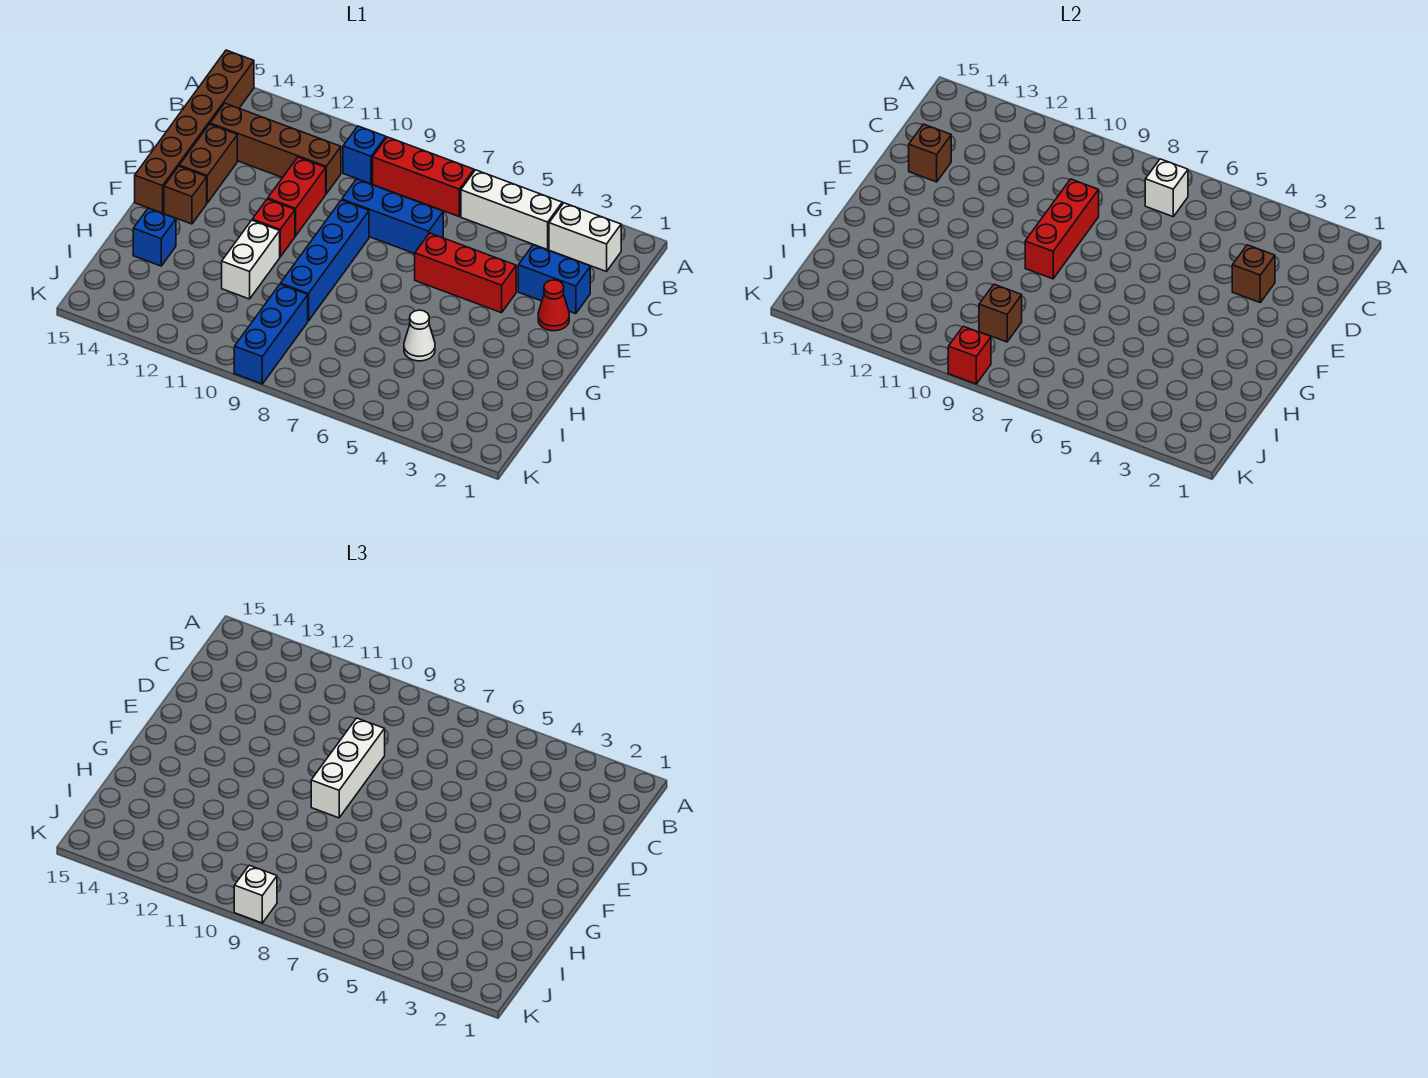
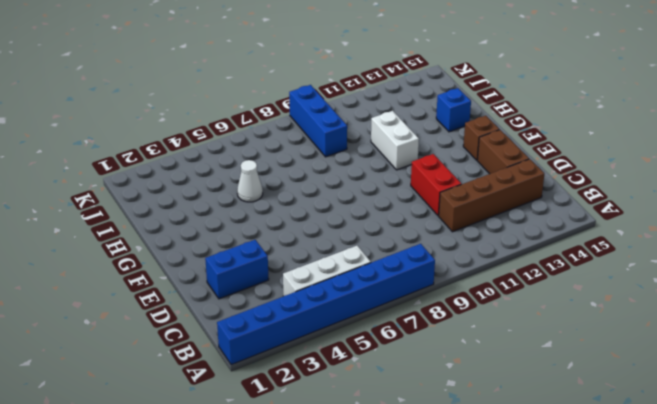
blue brick A1:A8 level 1 -> none
none -> brown brick A15:F15 level 1
none -> white brick B2:B3 level 1
none -> red brick B7:B9 level 1

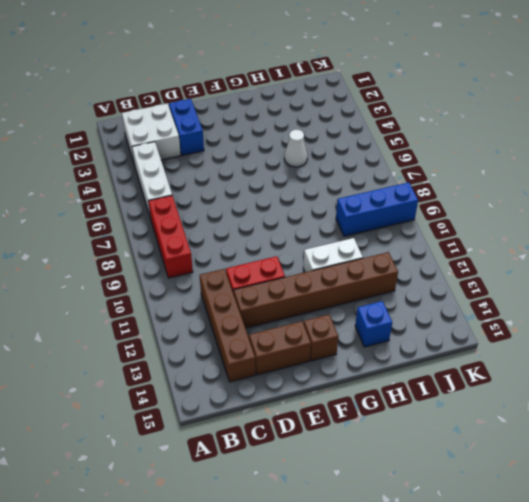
white brick B2:C3 level 1 -> white brick B2:B3 level 1
brown brick D12:I12 level 1 -> brown brick A15:F15 level 1
none -> blue brick B10 level 1
none -> blue brick D7:D9 level 1
none -> red cone E2 level 1

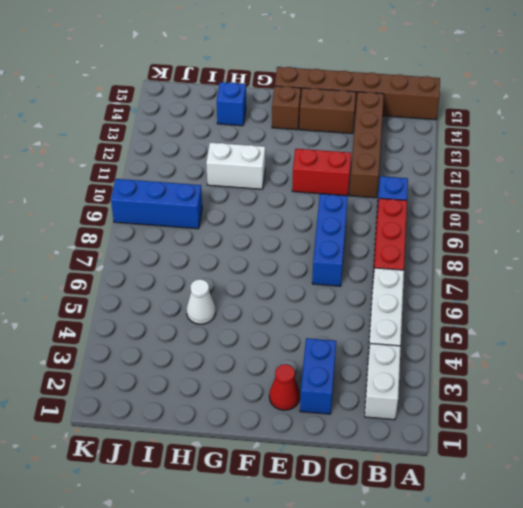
none -> red brick E4:E6 level 1
none -> blue brick E9:H9 level 1
none -> red brick F11 level 1

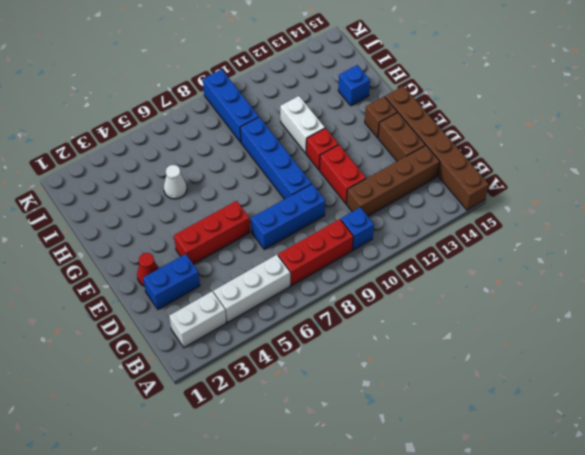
none -> white brick B7 level 2
none -> brown brick D3 level 2
none -> red brick D9:F9 level 2

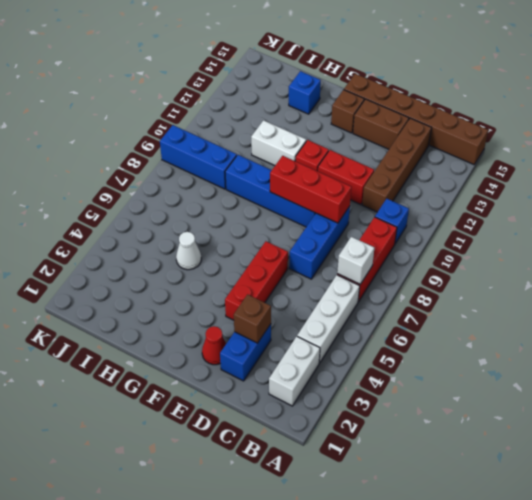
none -> brown brick D14 level 2
none -> brown brick I9 level 2
none -> red brick K9 level 2

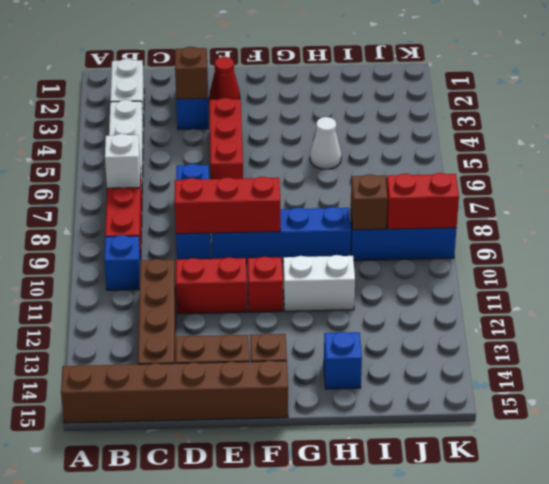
red brick J9:K9 level 2 -> red brick K9 level 2
none -> brown brick D14 level 2
none -> white brick D9:F9 level 3
none -> white brick K9 level 3

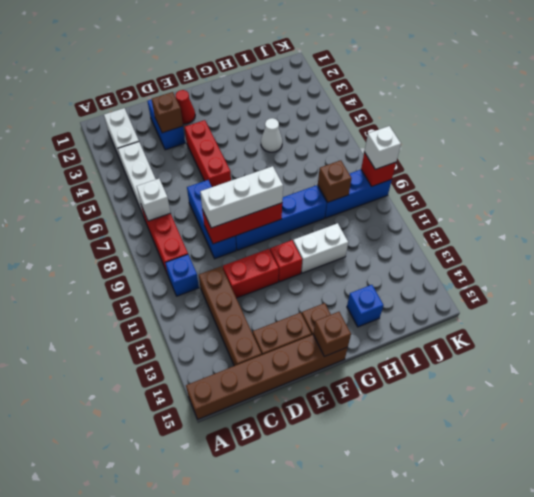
brown brick F15 level 2 -> brown brick D14 level 2

